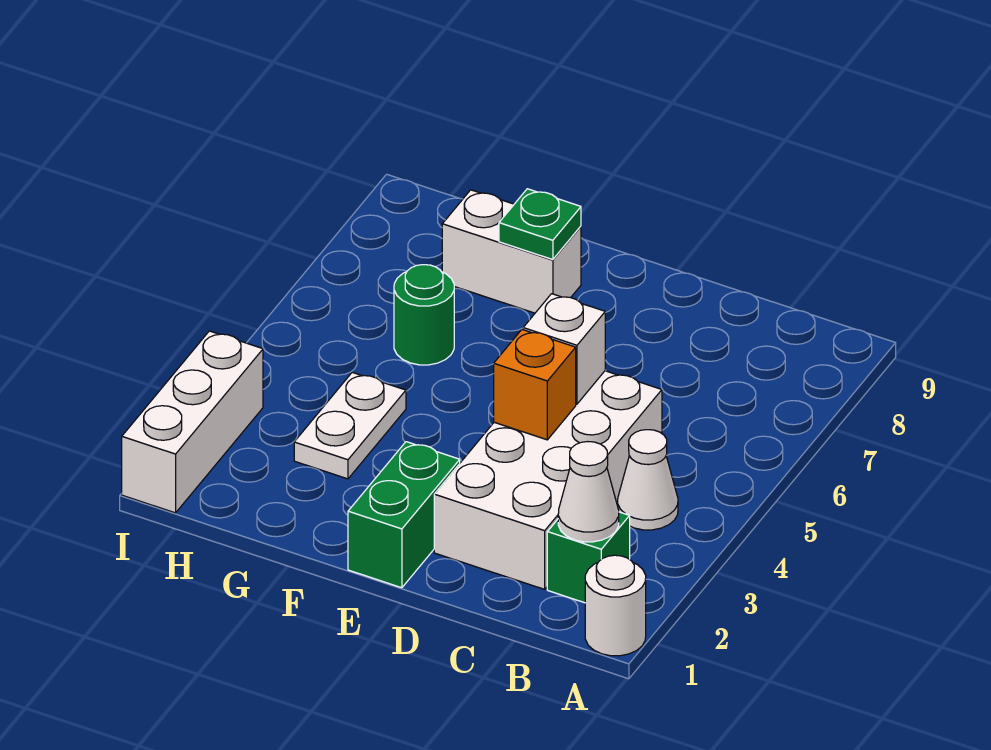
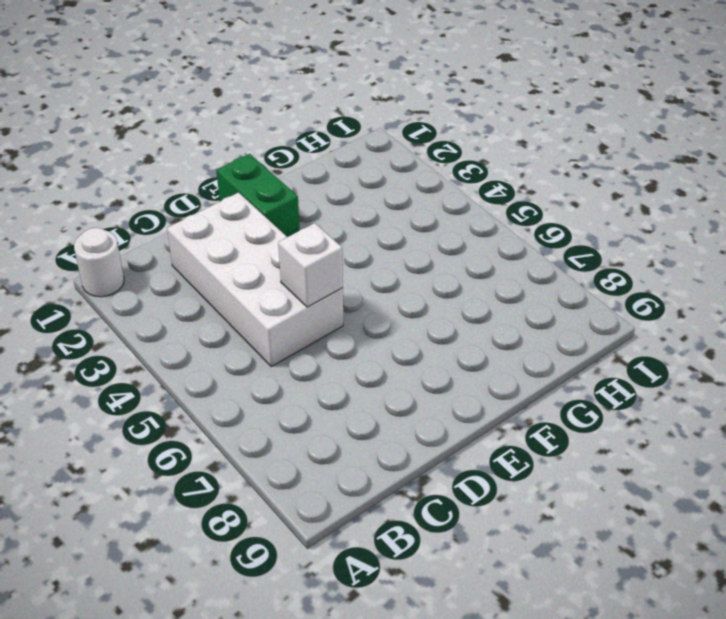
none -> green brick B2 level 1
none -> white cone B4 level 1
none -> white brick F8:G8 level 1

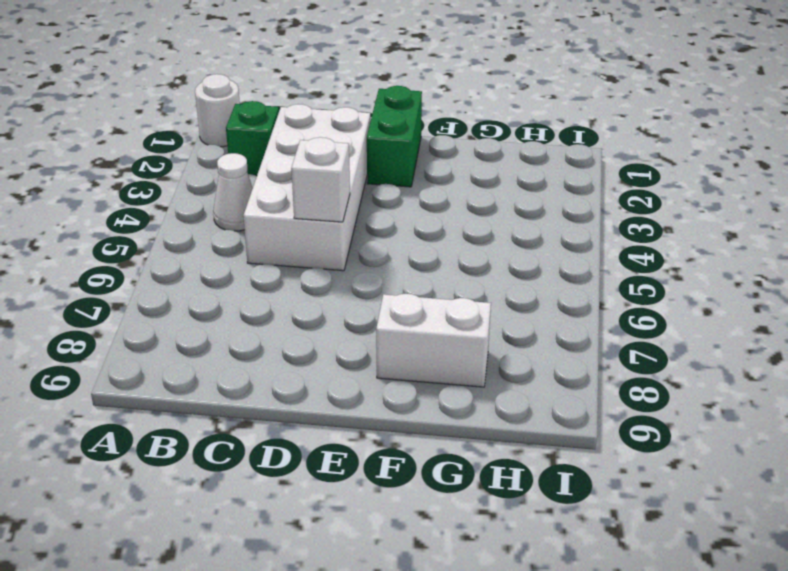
none -> white plate G3:G4 level 1
none -> green round brick G6 level 1
none -> white brick I1:I3 level 1

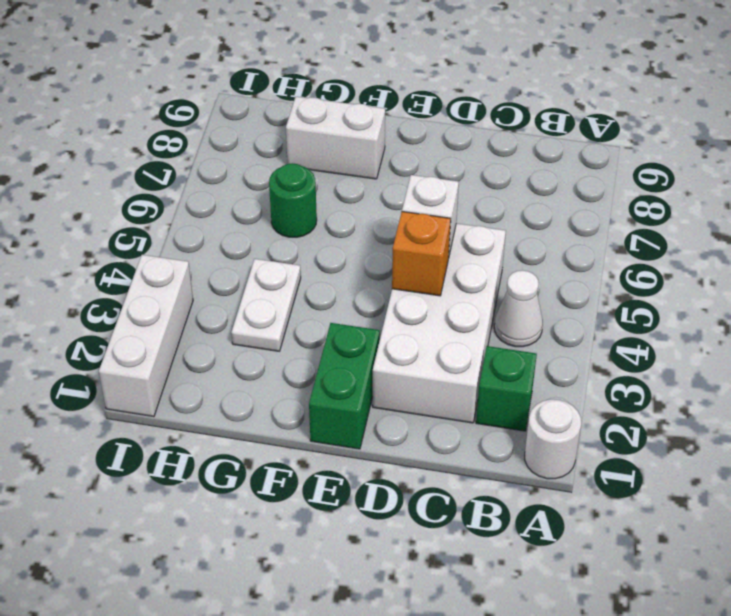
none -> white cone B2 level 2
none -> green plate F8 level 2

